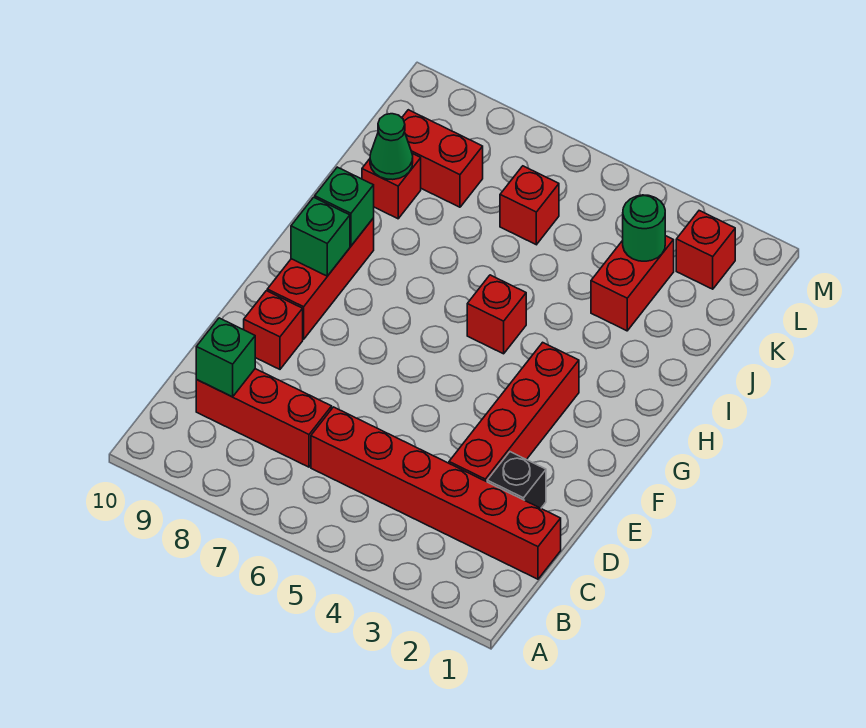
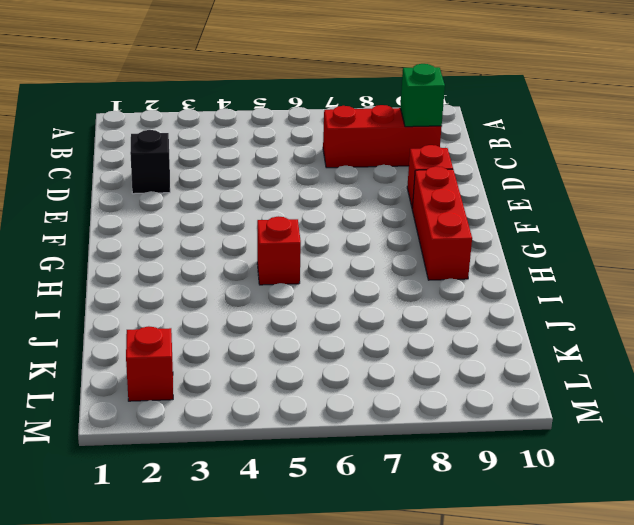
none -> red brick C1:C6 level 1
none -> red brick D3:G3 level 1
none -> red brick J3:K3 level 1

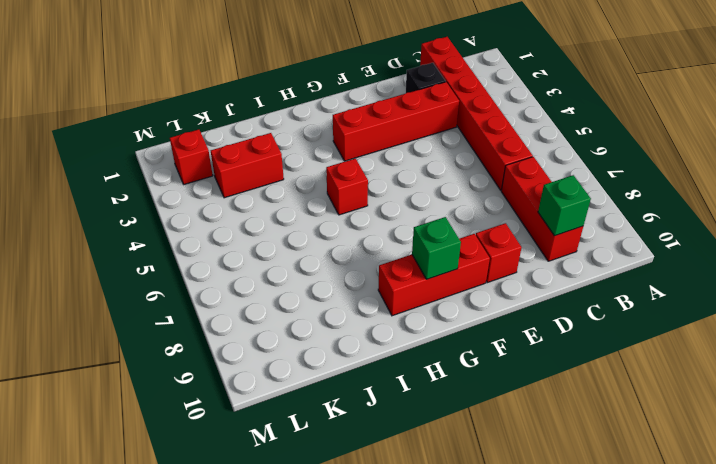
none -> red brick J9 level 1
none -> red brick K6 level 1
none -> red brick K8:K9 level 1

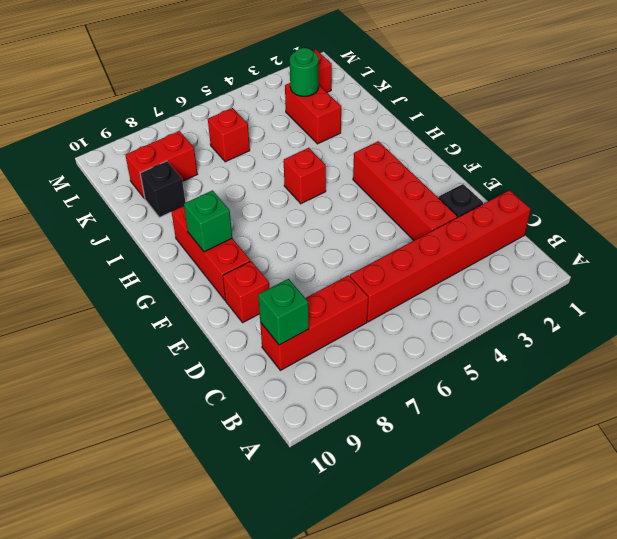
black brick J9 level 1 -> red brick J9 level 1
none -> green brick H9 level 2
none -> green cone J9 level 2

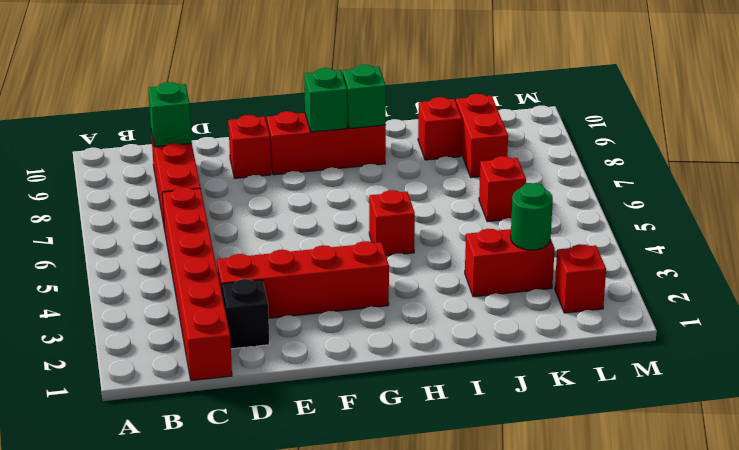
none -> green cone J9 level 2

